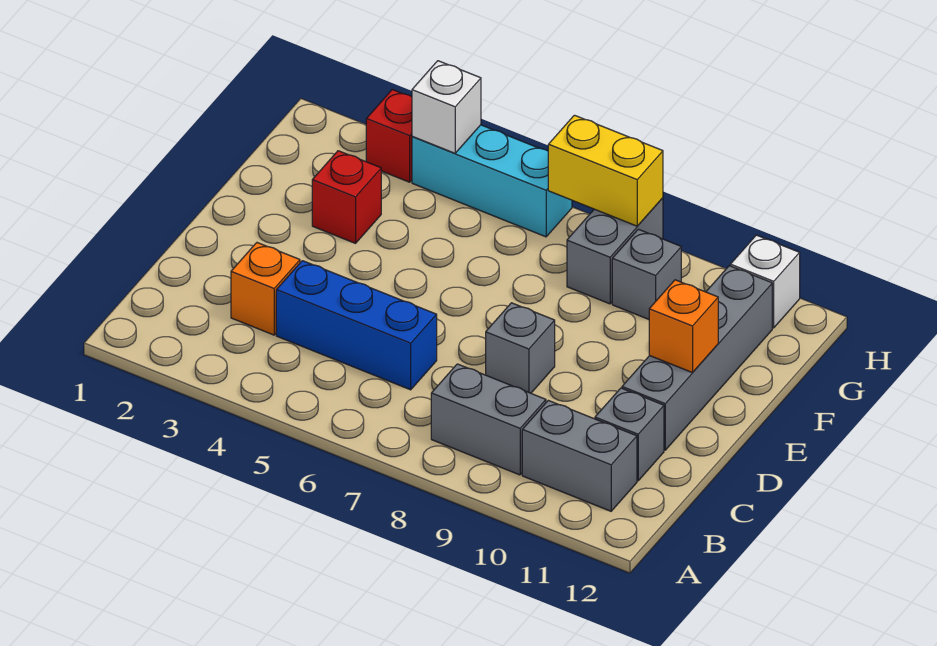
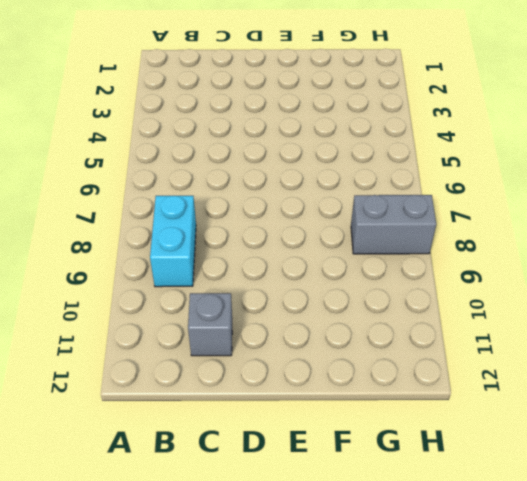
cyan brick B8:B9 level 1 -> grey brick B8:B9 level 1
none -> grey brick B10:B11 level 1
none -> orange brick C3 level 1
none -> blue brick C4:C6 level 1

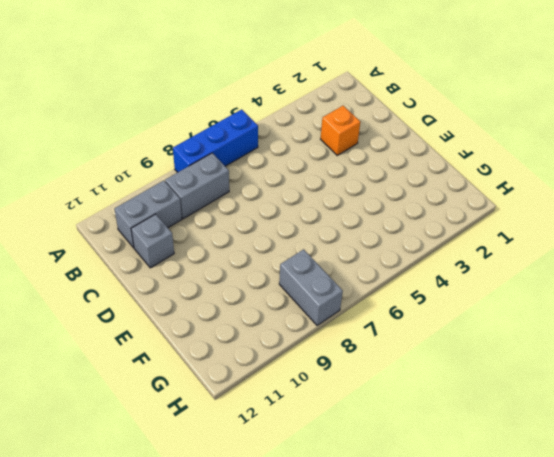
blue brick A6:A8 level 1 -> blue brick C4:C6 level 1
none -> grey brick D8 level 1
none -> grey brick D11:G11 level 1
none -> red brick F3 level 1

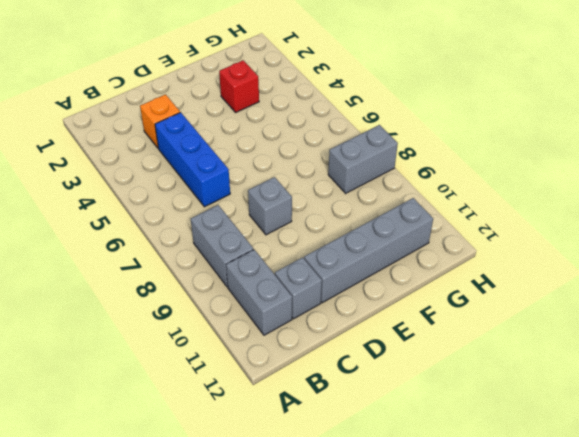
none -> grey brick G9 level 1
none -> red brick H3 level 1
none -> cyan brick H4:H6 level 1

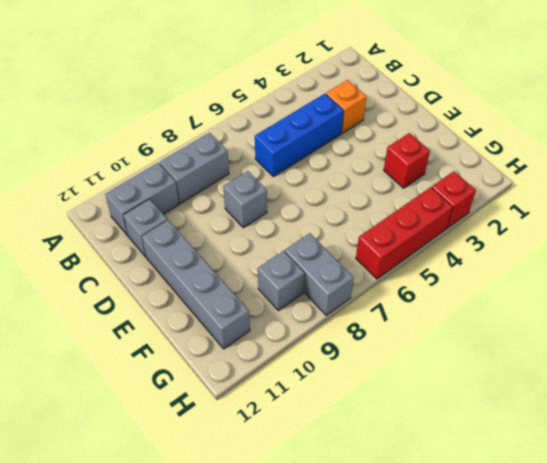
red brick H4:H6 level 1 -> cyan brick H4:H6 level 1
none -> white brick H11 level 1
none -> orange brick E11 level 2
none -> white brick H4 level 2

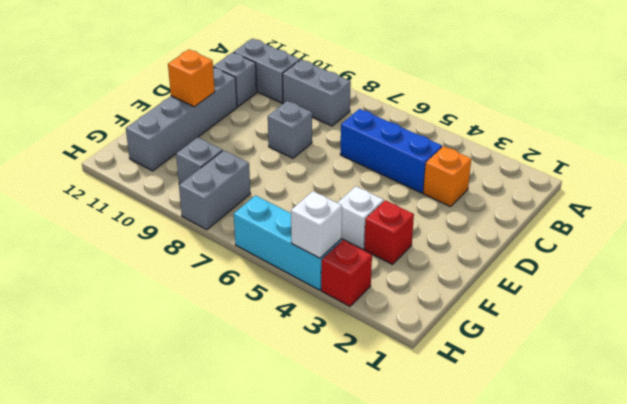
white brick F4 level 1 -> white brick H11 level 1
none -> yellow brick H7:H8 level 2

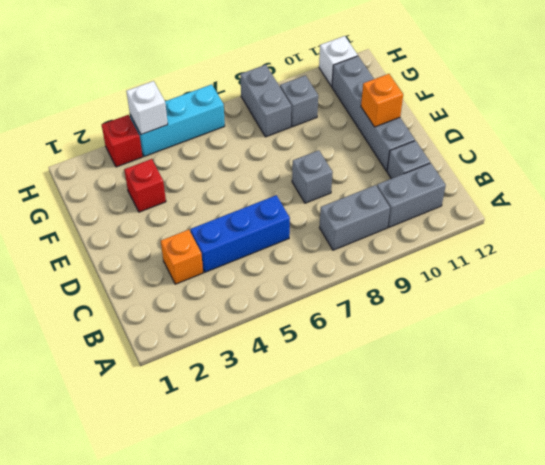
none -> yellow brick H7:H8 level 2

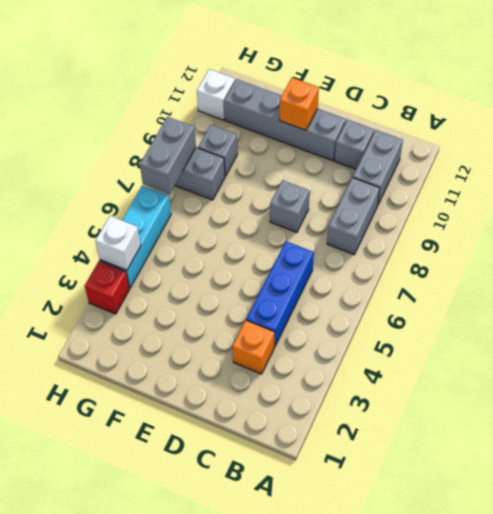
grey brick H7:H8 level 2 -> yellow brick H7:H8 level 2
none -> red brick F3 level 1

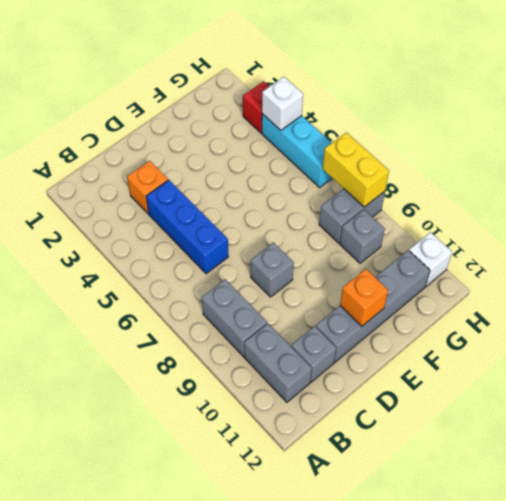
none -> red brick F3 level 1

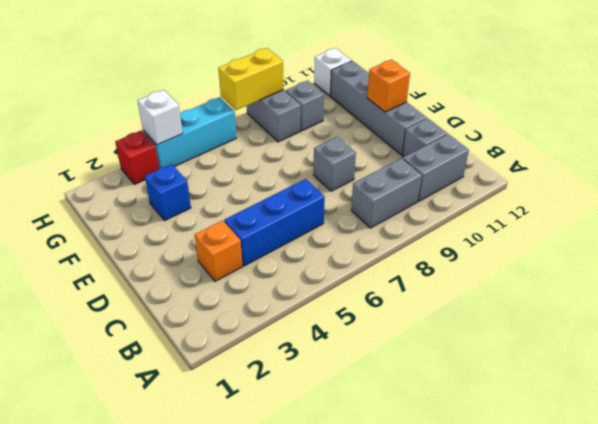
blue brick F3 level 1 -> red brick F3 level 1

